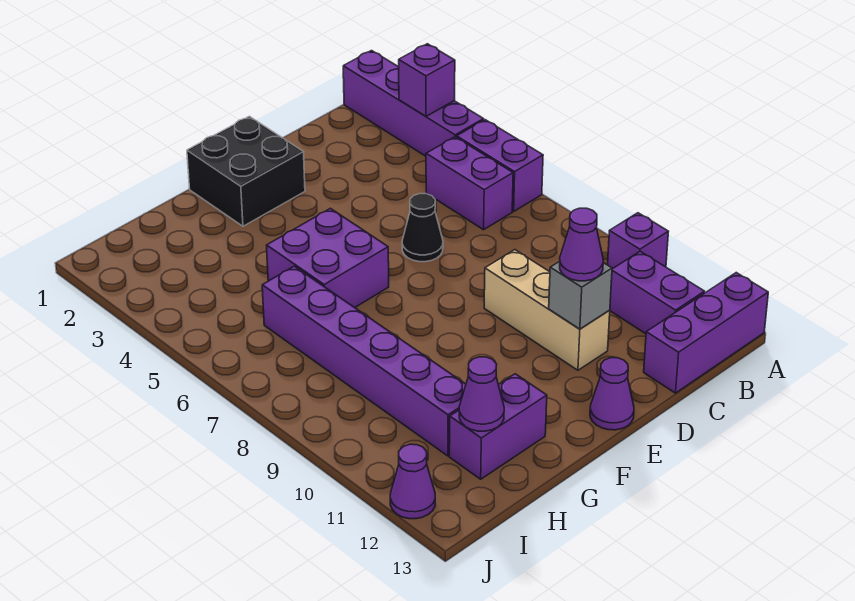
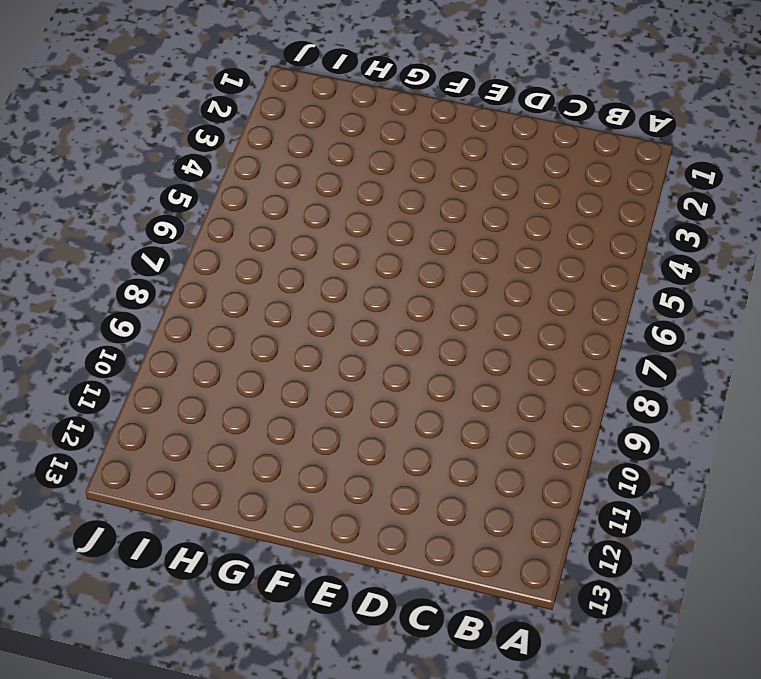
none -> purple brick A1:A4 level 1
none -> purple brick A5:A6 level 1
none -> purple brick A10 level 1

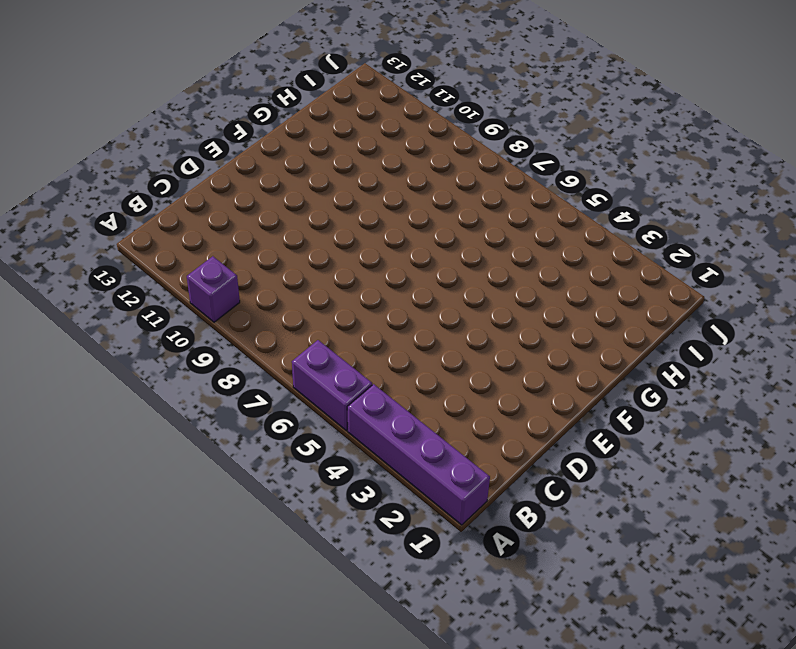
none -> purple brick A13:C13 level 1
none -> purple brick B5:B6 level 1
none -> purple brick B11:B12 level 1

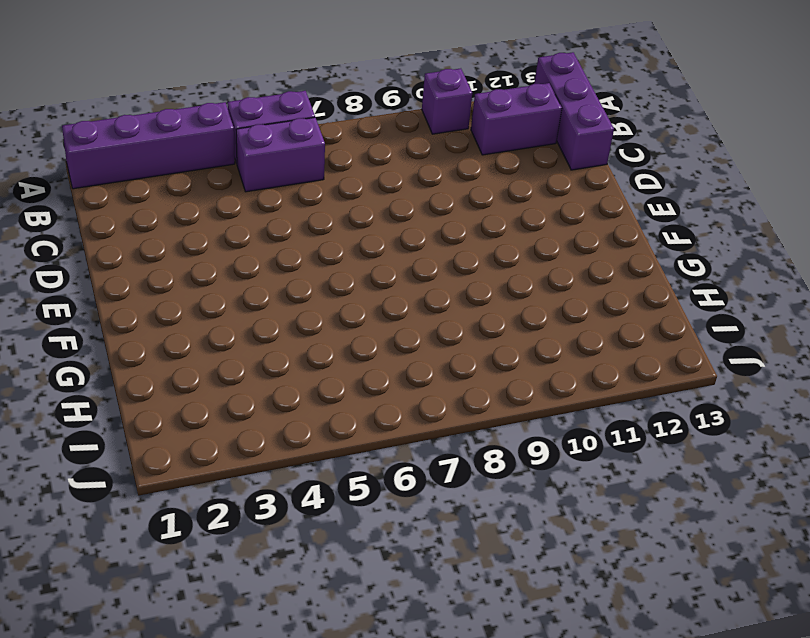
none -> black cone D6 level 1
none -> tan brick D9:D11 level 1
none -> black brick E1:F2 level 1

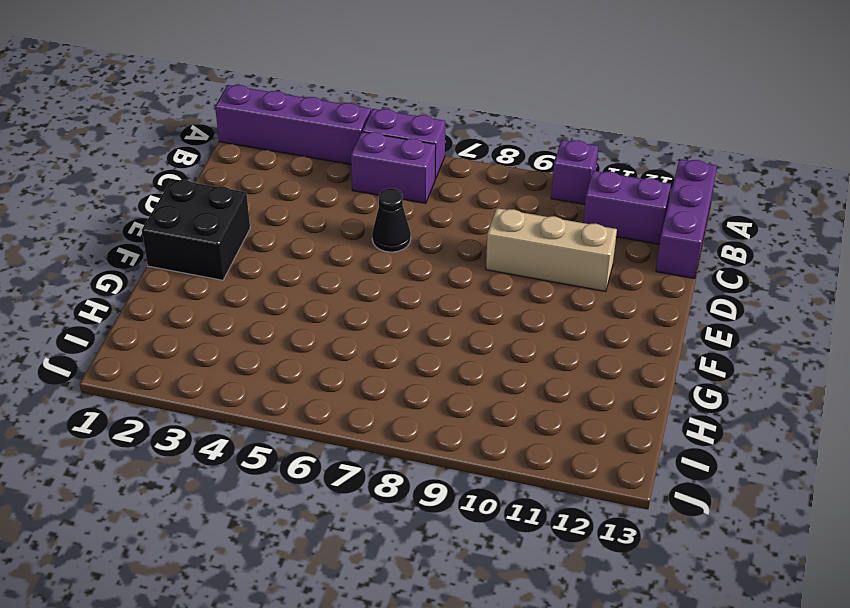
none -> purple cone E13 level 1
none -> purple brick F5:G6 level 1
none -> purple brick G12:H12 level 1

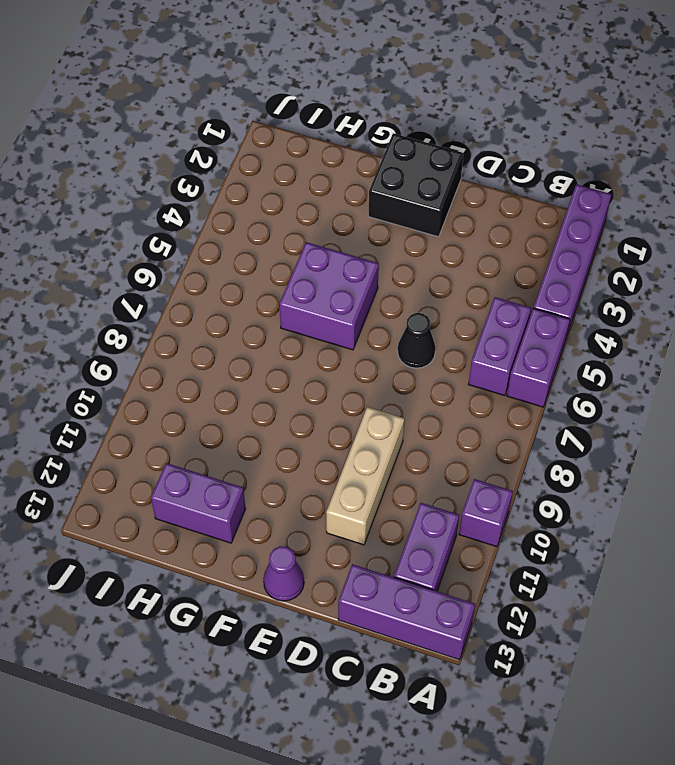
none -> purple brick H6:H11 level 1
none -> purple cone J12 level 1
none -> purple brick A3 level 2

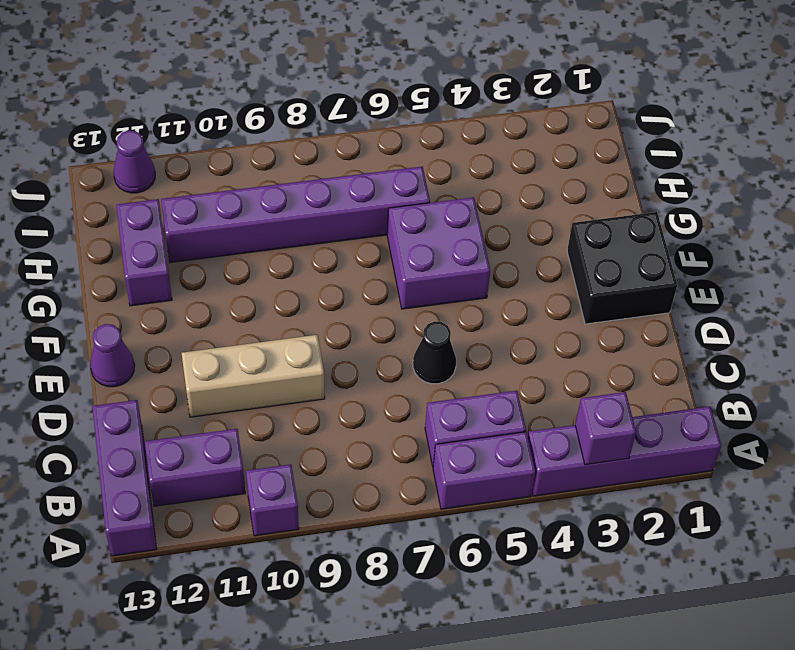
none -> grey brick D11 level 2
none -> purple cone H12 level 2
none -> purple cone D11 level 3

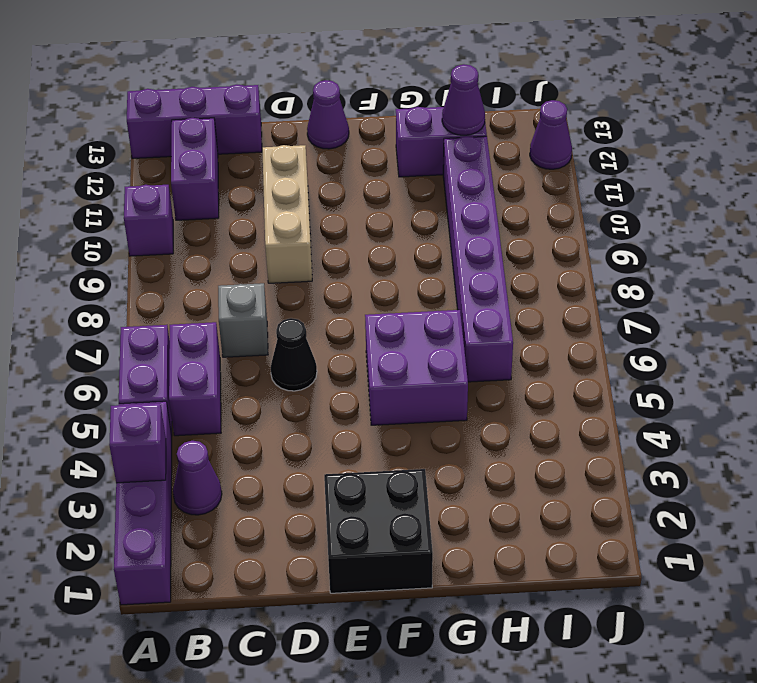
purple cone B3 level 1 -> purple cone D11 level 3
grey brick C7 level 1 -> grey brick D11 level 2

